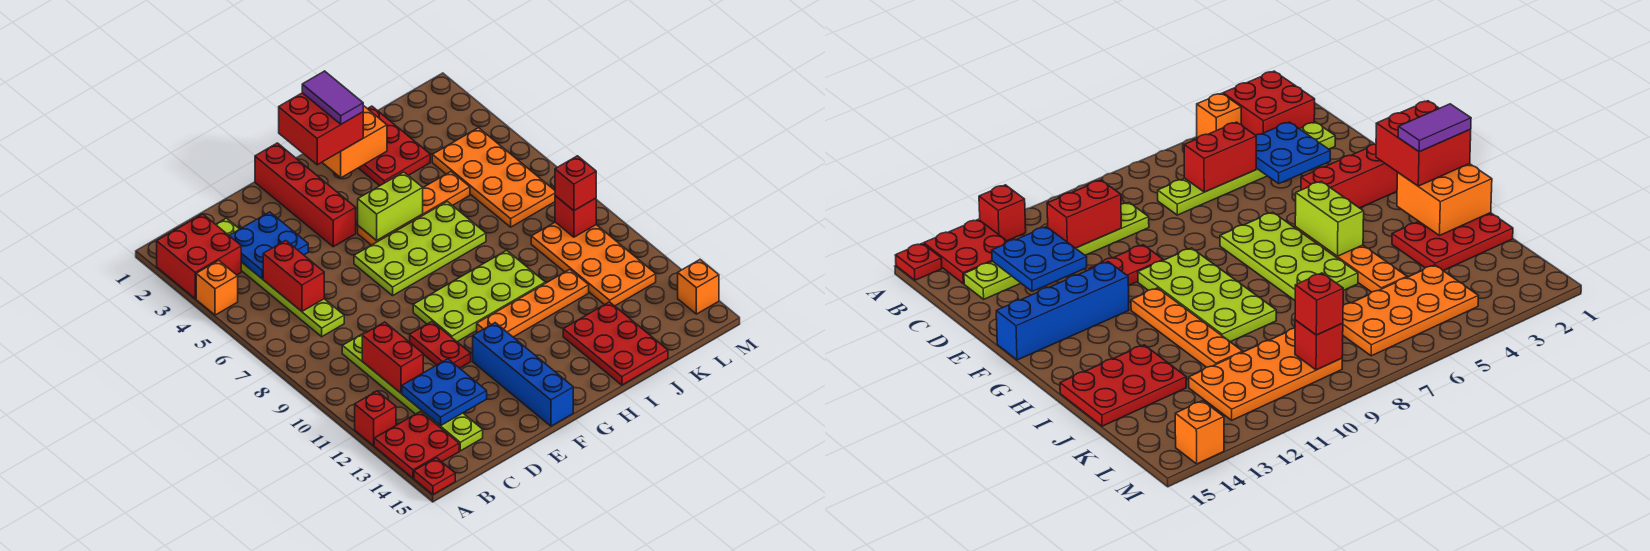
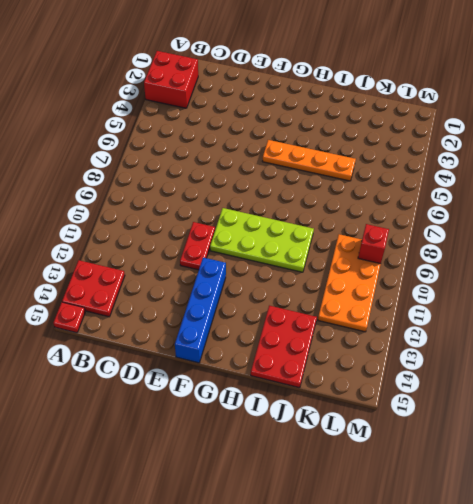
none -> orange brick A4 level 1
none -> red brick A12 level 1
none -> lime plate C2:C7 level 1

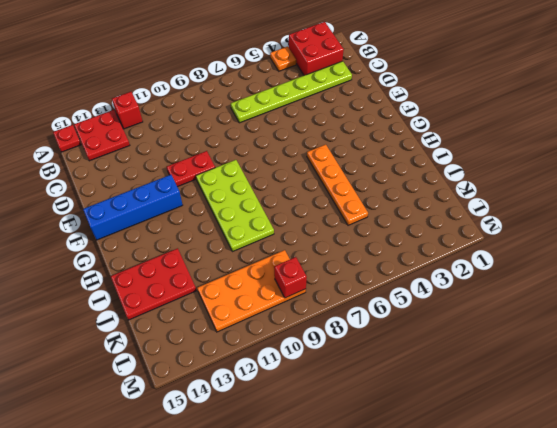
orange plate A4 level 1 -> orange brick A4 level 1
none -> lime plate C9:C14 level 1
none -> red brick F1:F4 level 1
none -> lime plate F6:I7 level 1

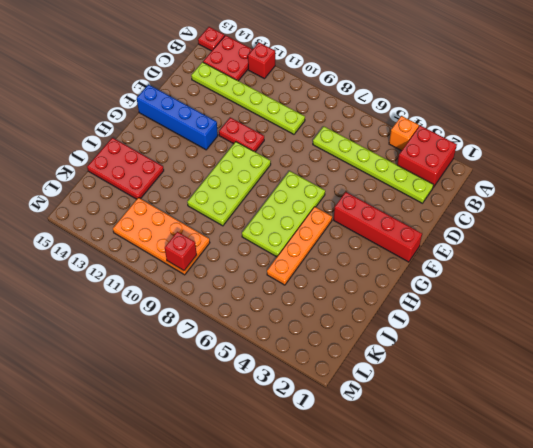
none -> orange plate G11:J11 level 1
none -> red plate I1:J3 level 1
none -> orange plate K4:L7 level 1

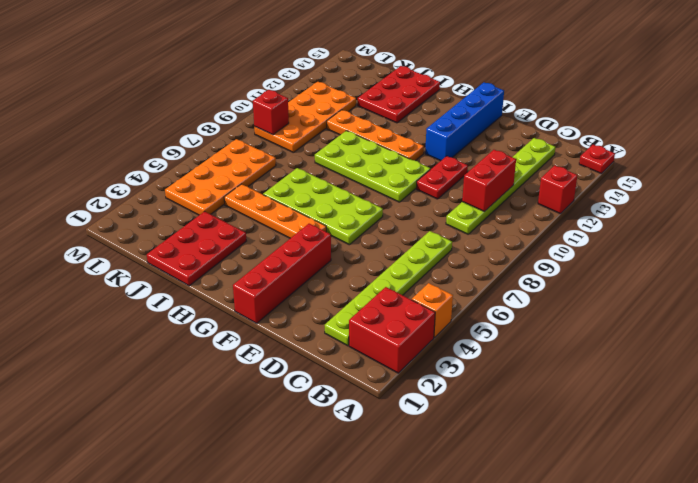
none -> red plate A13:B14 level 1
none -> orange brick M14 level 1
none -> blue plate C3:D4 level 2

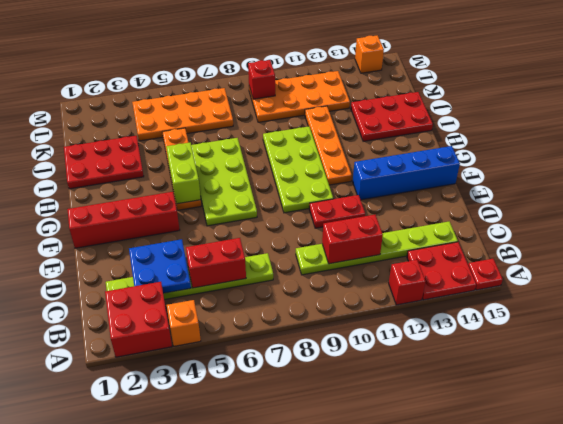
none -> blue plate C12:D13 level 2
none -> orange brick H1:I2 level 2
none -> red brick G1:H2 level 3

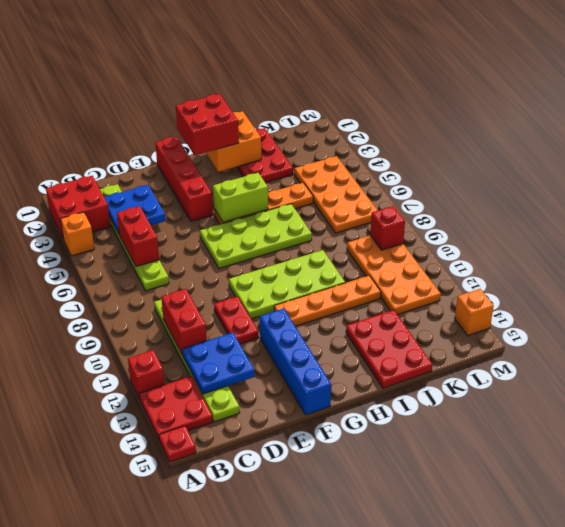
none -> red brick L9 level 3
none -> purple tile H1:H2 level 4

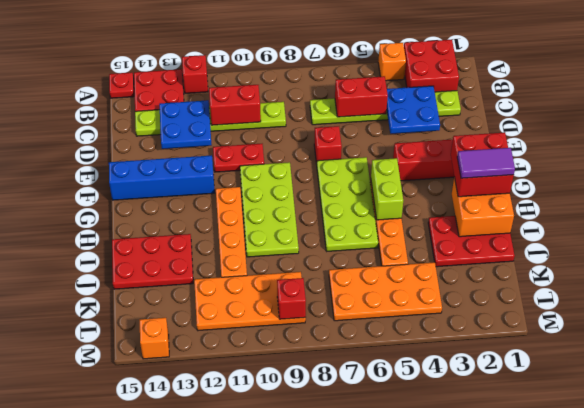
red brick E7 level 1 -> red brick L9 level 3

